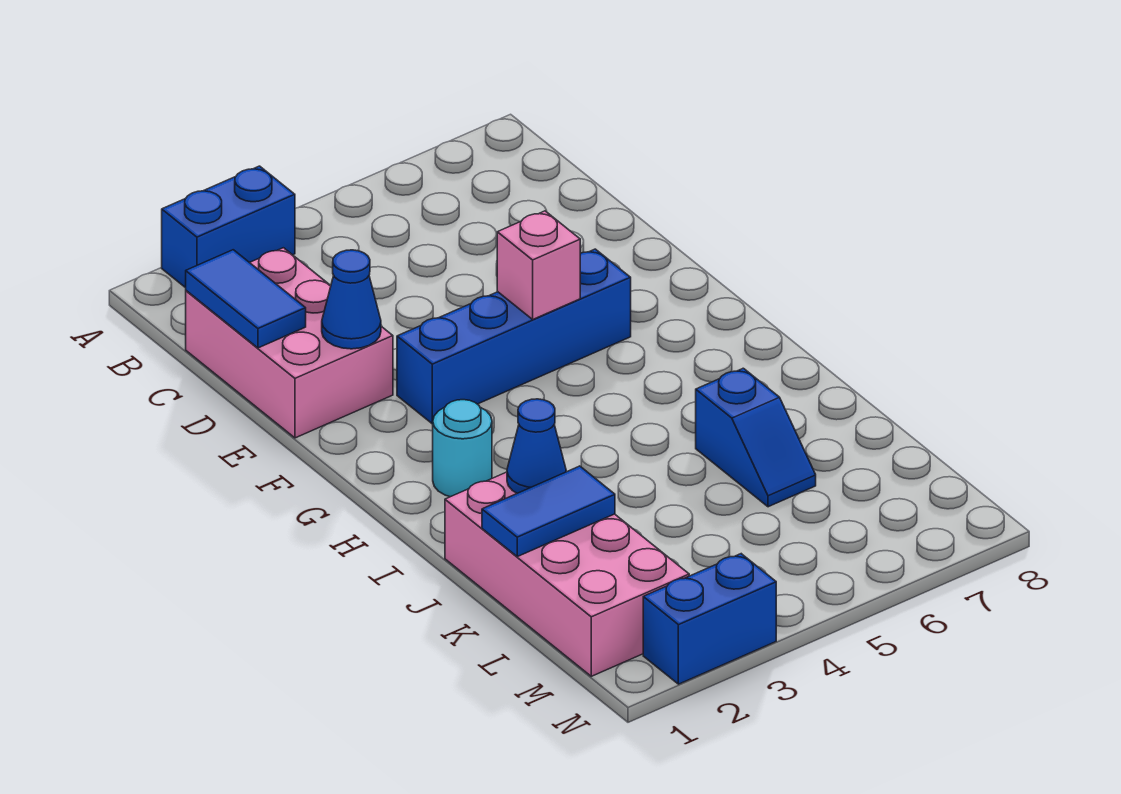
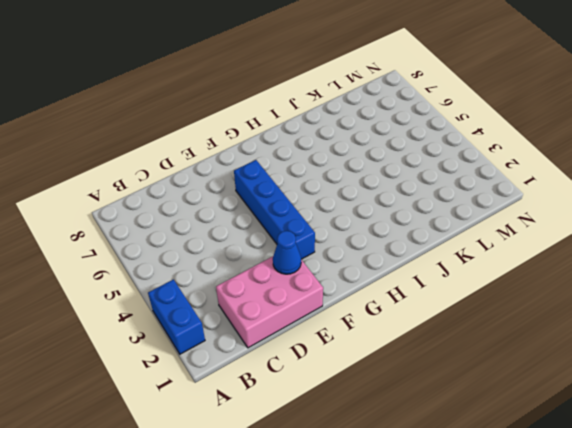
none -> cyan round brick H2 level 1
none -> pink brick J1:M2 level 1
none -> blue slope J6:K6 level 1 top J

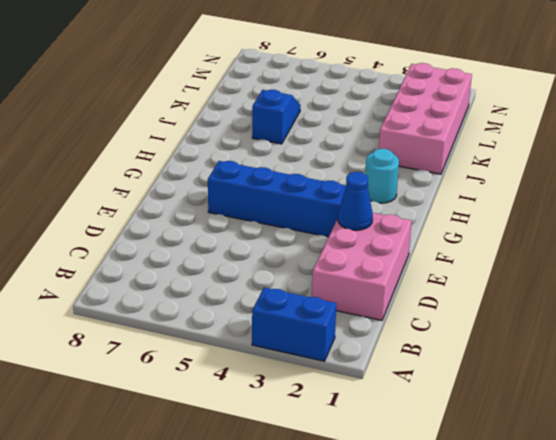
none -> blue brick N2:N3 level 1
none -> blue tile C1:D1 level 2
none -> pink brick F5 level 2

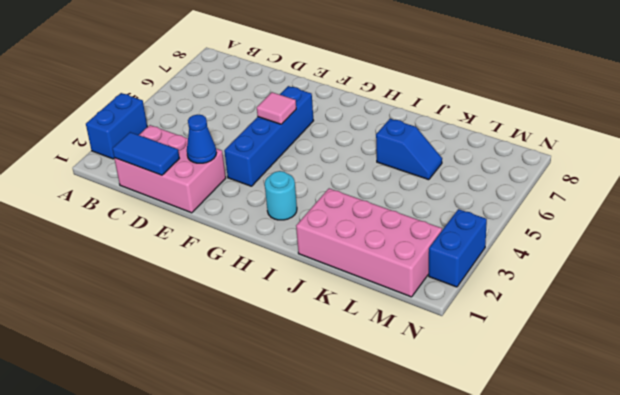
pink tile F5 level 2 -> pink brick F5 level 2
none -> blue cone J2 level 2
none -> blue tile K1:K2 level 2

